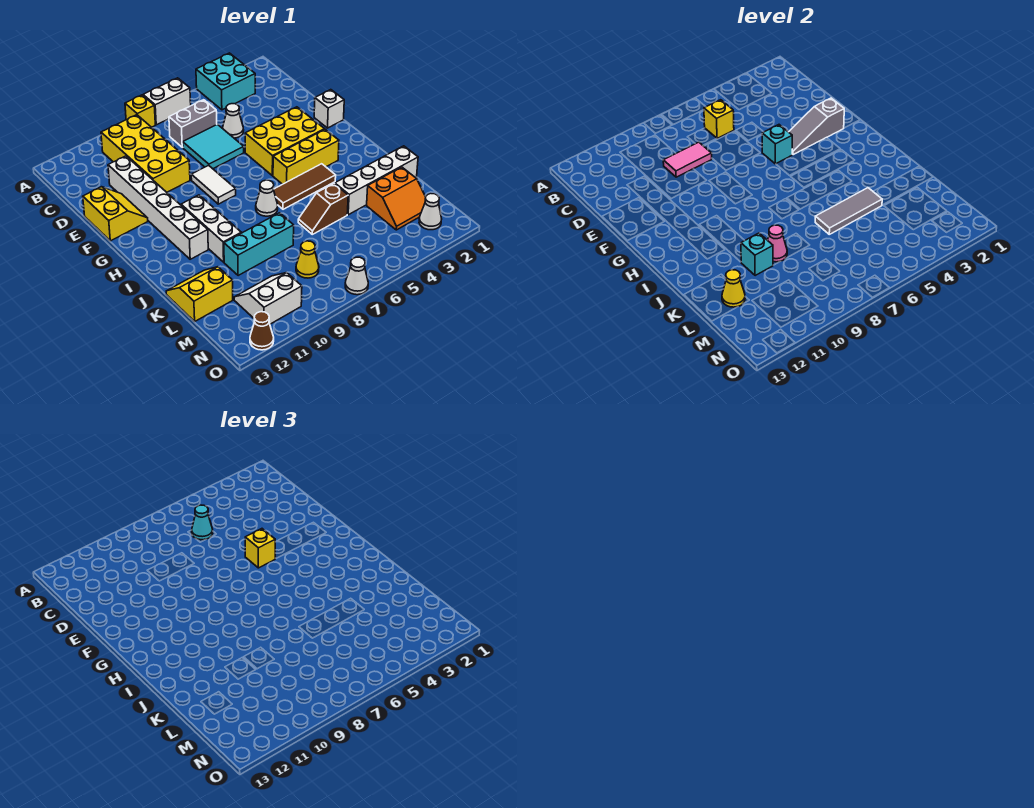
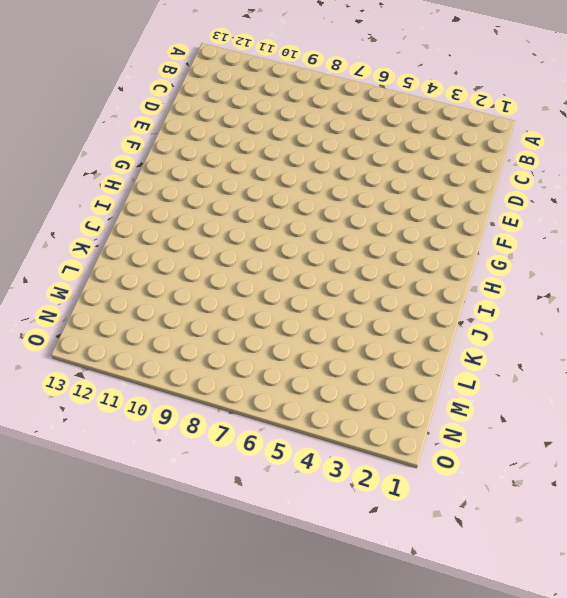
none -> cyan brick A3:B4 level 1
none -> white brick A6:A7 level 1
none -> yellow brick A8 level 1
none -> yellow brick B9:E10 level 1

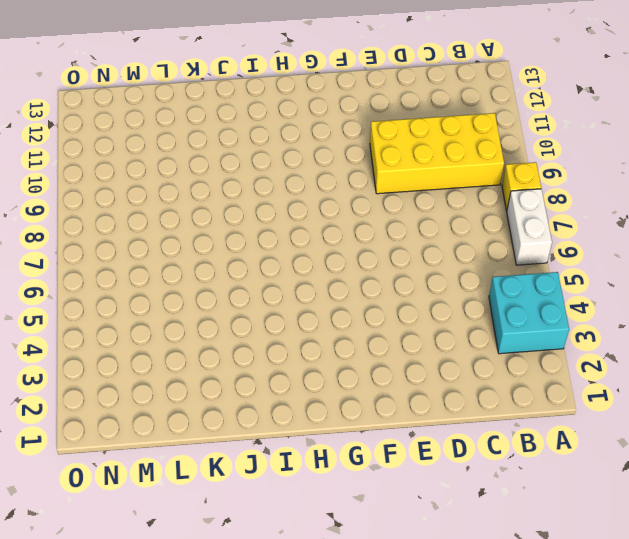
none -> grey brick C6:C7 level 1
none -> white cone D5 level 1
none -> cyan tile D6:E7 level 1
none -> white brick D11:I11 level 1

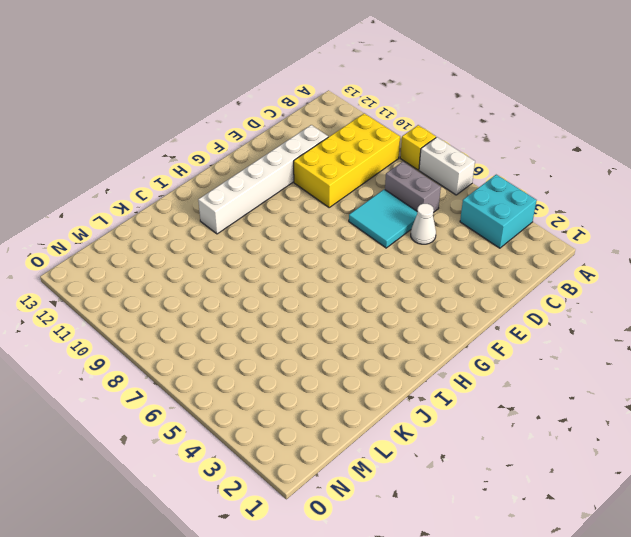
none -> yellow slope E12:F13 level 1 top 13
none -> white brick F1 level 1
none -> yellow brick F3:G5 level 1
none -> white tile F8:G8 level 1

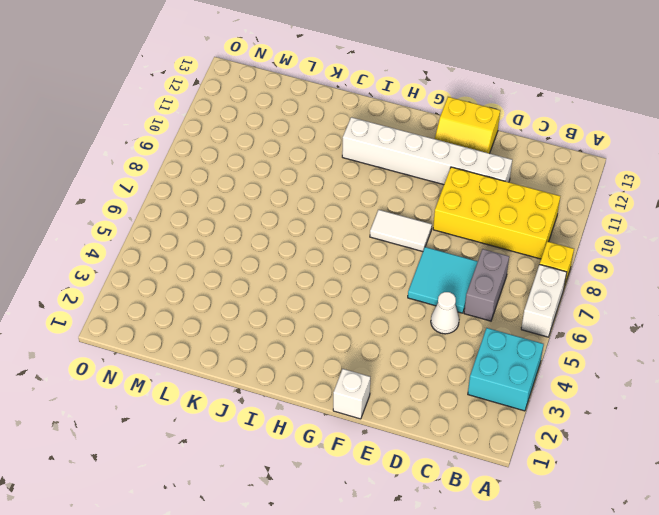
none -> yellow brick F3:G5 level 1
none -> yellow brick H3:H5 level 1
none -> white brick H10:J10 level 1
none -> brown tile I4:I6 level 1

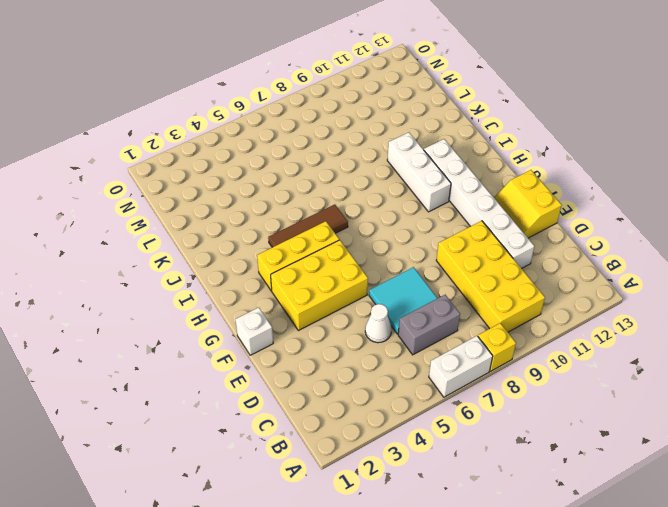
none -> cyan brick A3:B4 level 1
none -> white tile F8:G8 level 1
none -> white cone I7 level 1
none -> white brick K1:K4 level 1

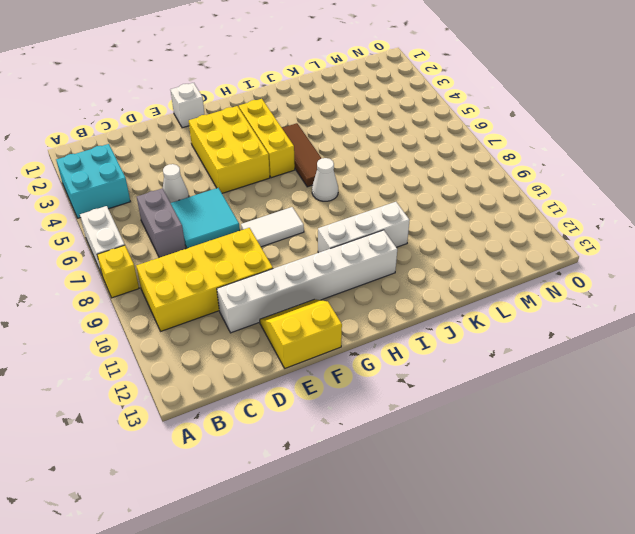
none -> white brick K1:K4 level 1
none -> brown slope K5:K6 level 1 top 5
none -> cyan brick K8:K10 level 1
none -> yellow slope K12:L13 level 1 top L

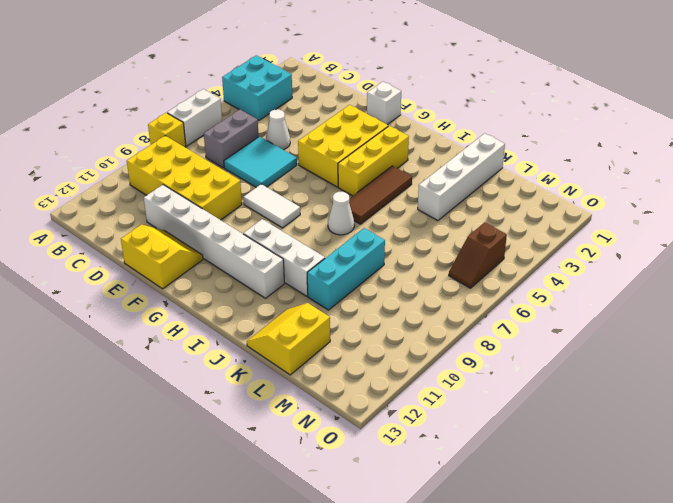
brown slope N5:N6 level 1 top 5 -> brown slope K5:K6 level 1 top 5
none -> orange slope L2:M3 level 1 top L
none -> yellow cone M8 level 1
none -> white slope M10:N11 level 1 top N
none -> white cone N2 level 1

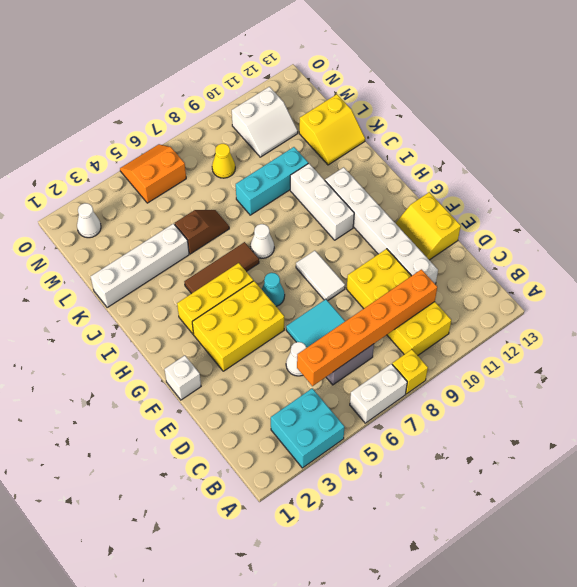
orange brick C5:C10 level 2 -> yellow brick C6 level 2
cyan cone G6 level 1 -> cyan cone C6 level 3
orange slope N5:O6 level 1 top N -> orange slope L2:M3 level 1 top L
none -> white cone O7 level 1
none -> brown cone O12 level 1
none -> pink tile D8:D9 level 2
none -> grey slope F2:F4 level 2 top 2

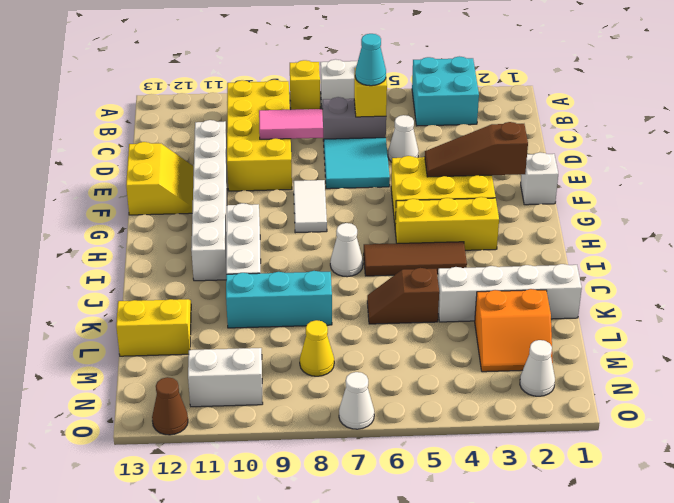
brown slope F2:F4 level 2 top 2 -> grey slope F2:F4 level 2 top 2
none -> cyan brick F5 level 2
none -> grey tile K4:K6 level 2
none -> pink cone K9 level 2
none -> cyan brick K10 level 2

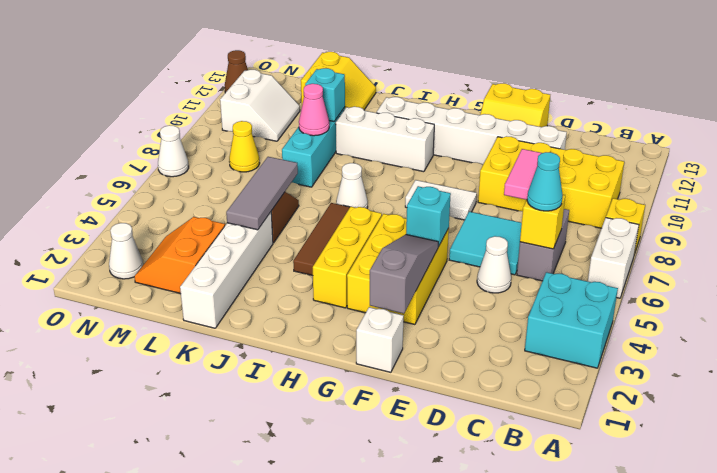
none -> yellow cone L12 level 2
none -> yellow brick F5 level 3

